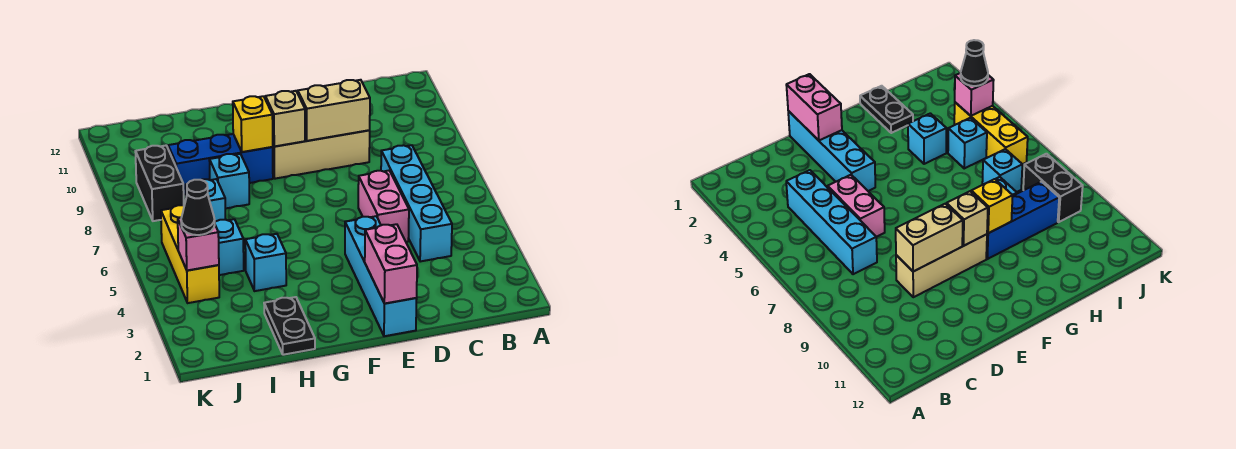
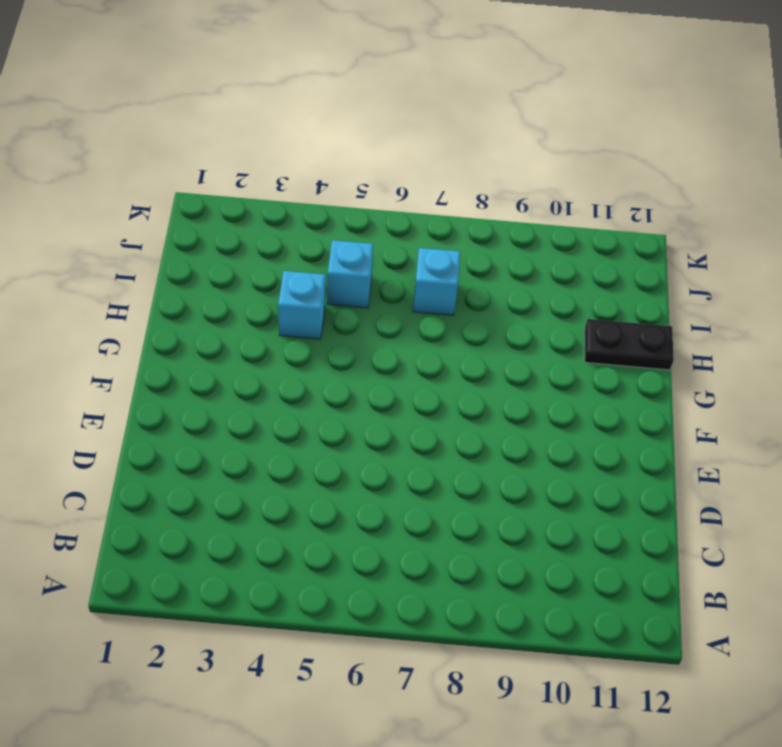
black plate H11:H12 level 1 -> black plate H1:H2 level 1
none -> cyan brick C4:C7 level 1
none -> pink brick D5:D6 level 1
none -> tan brick D9:F9 level 1

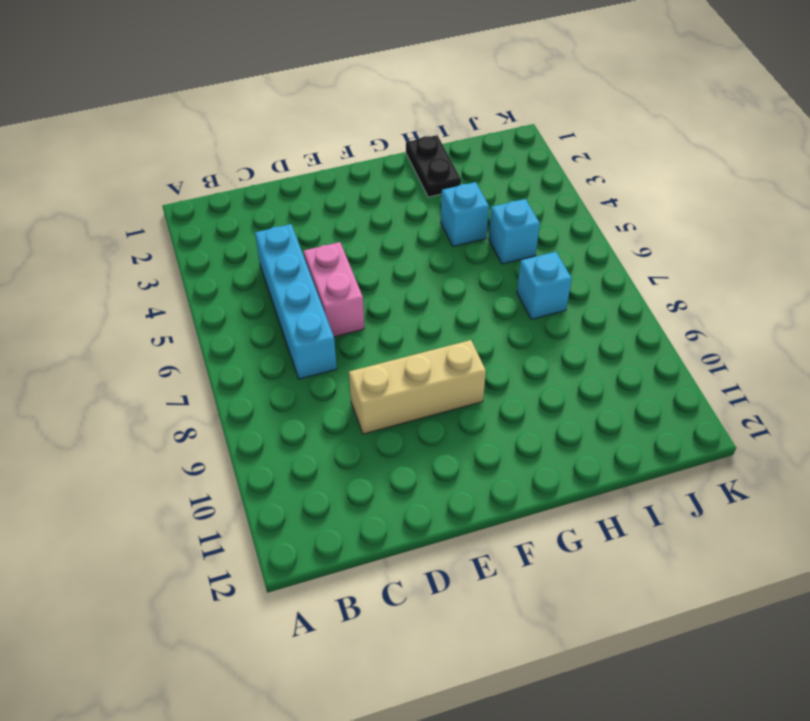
none -> cyan brick E1:E4 level 1
none -> blue brick G9:I9 level 1
none -> cyan brick H8 level 1

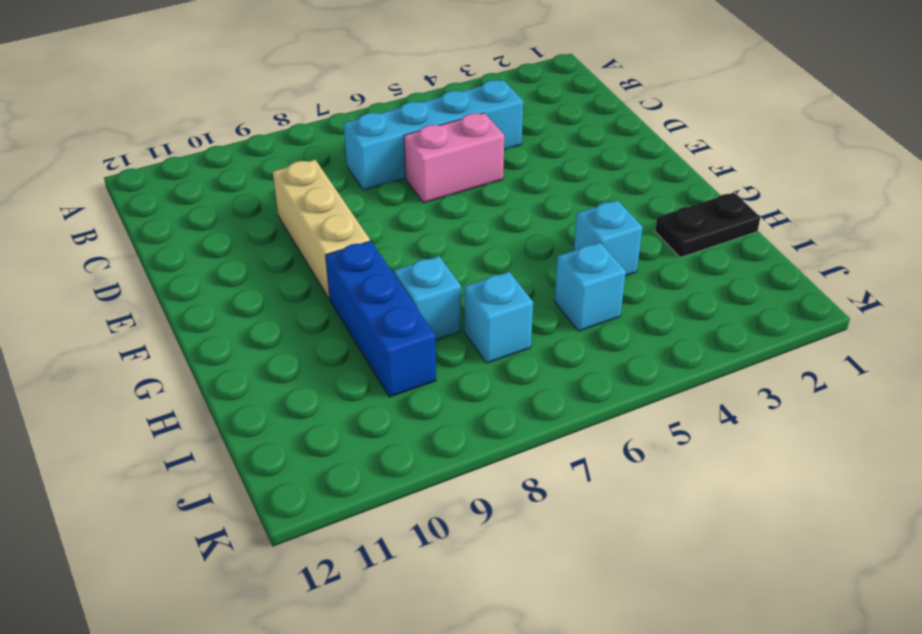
none -> cyan brick E1:E4 level 1
none -> yellow brick J4:J6 level 1
none -> black brick J8:J9 level 1

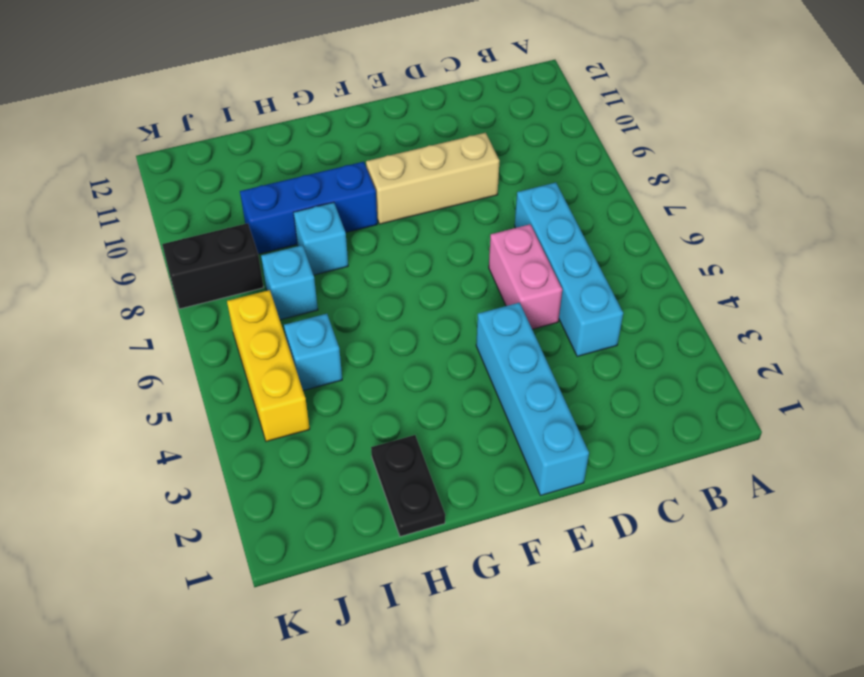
black brick J8:K8 level 1 -> black brick J8:J9 level 1
none -> cyan brick H4 level 1
none -> tan brick D9:E9 level 2
none -> pink brick E1:E2 level 2

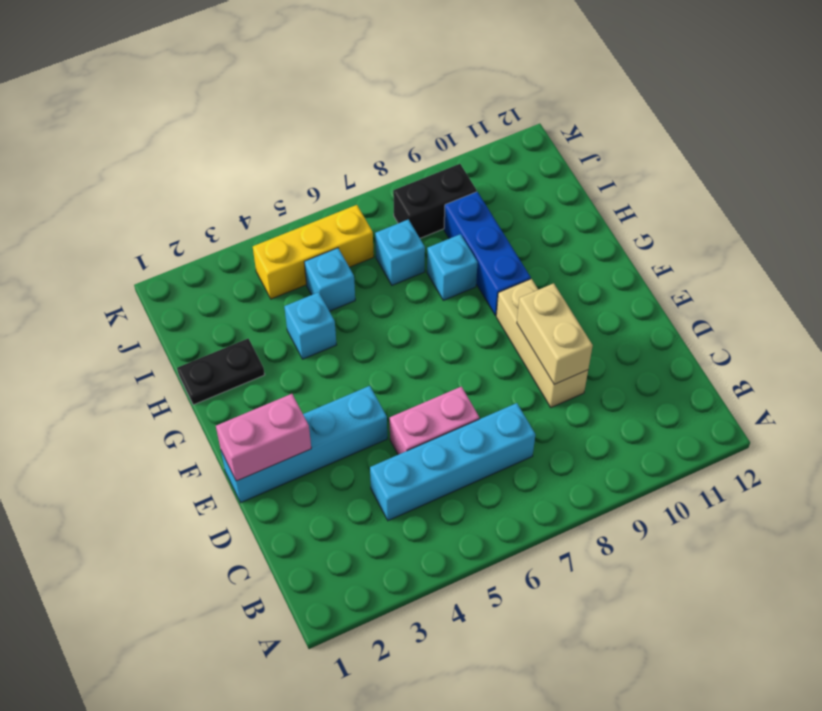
none -> tan brick F9 level 2
none -> yellow brick G9 level 2
none -> pink brick J4 level 2

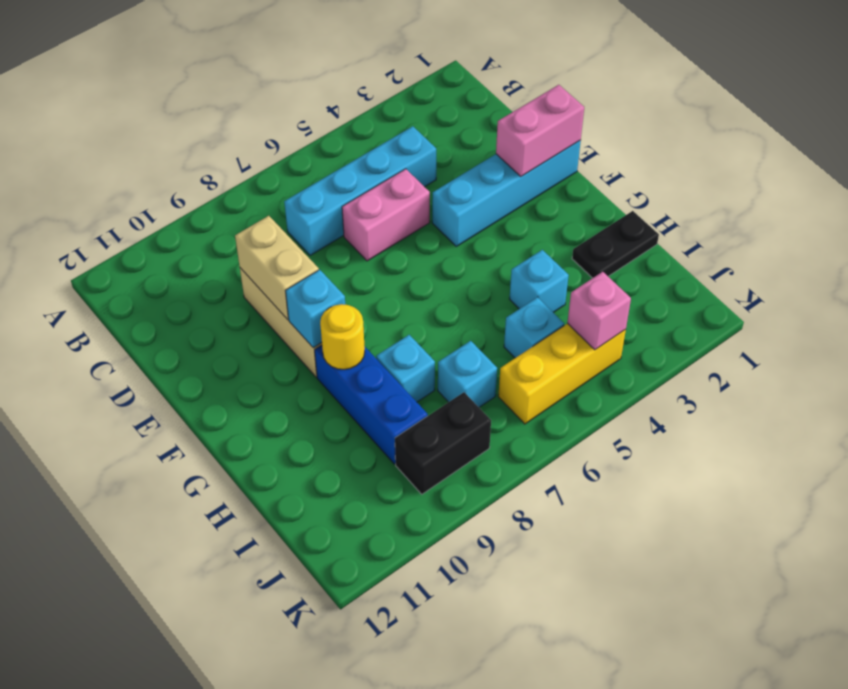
cyan brick F9 level 2 -> tan brick F9 level 2
yellow round brick G9 level 2 -> yellow brick G9 level 2
none -> black cone J4 level 3

